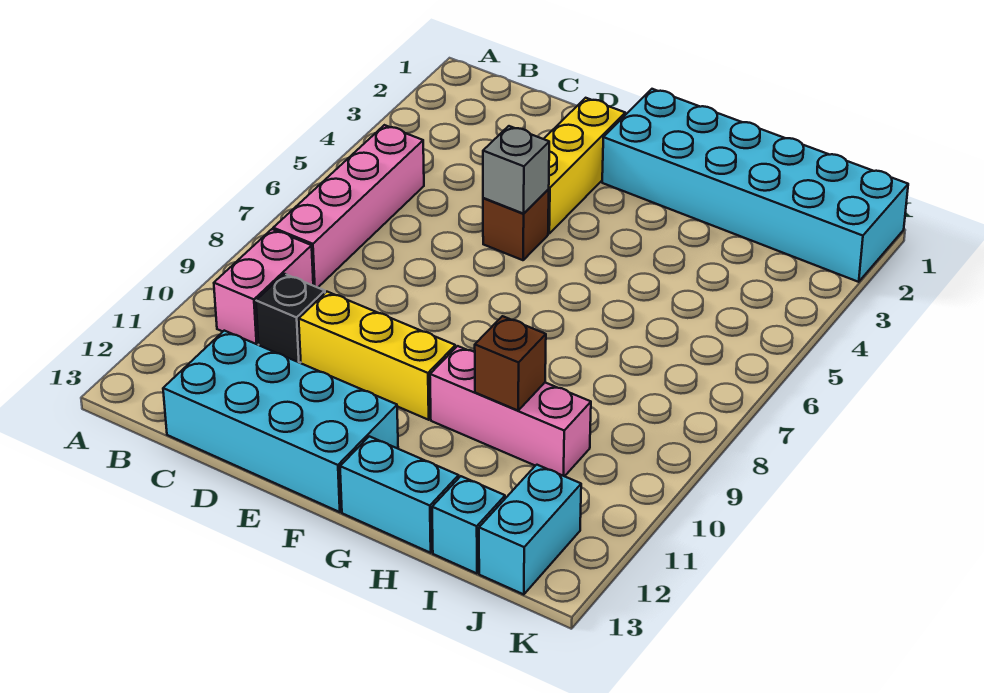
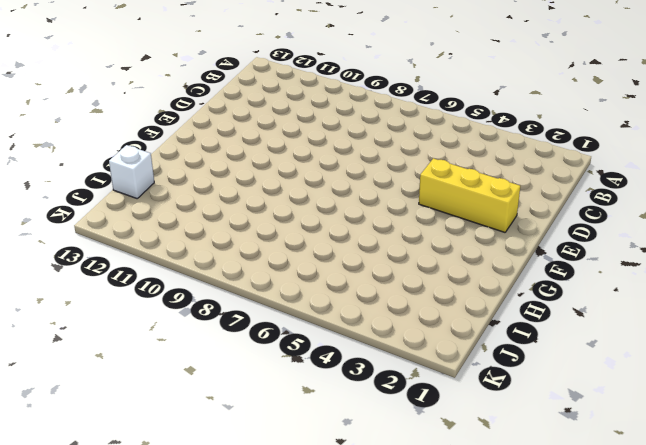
white brick I13 level 1 -> cyan brick I13 level 1
none -> pink brick B5:B8 level 1
none -> pink brick B9:B10 level 1
none -> black brick C10 level 1

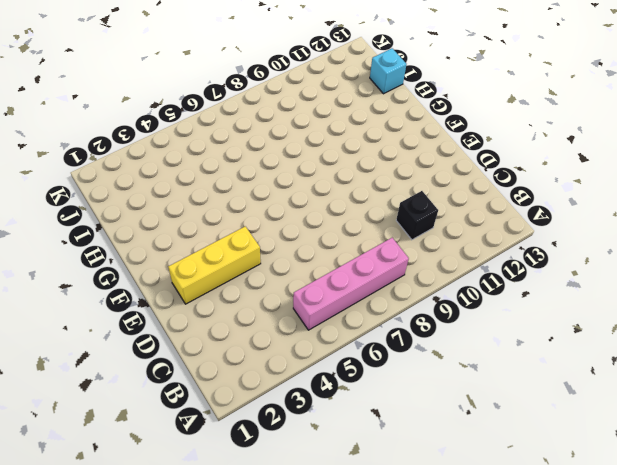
none -> pink brick B9:B10 level 1
none -> cyan brick C12:F13 level 1
none -> yellow brick D10:F10 level 1

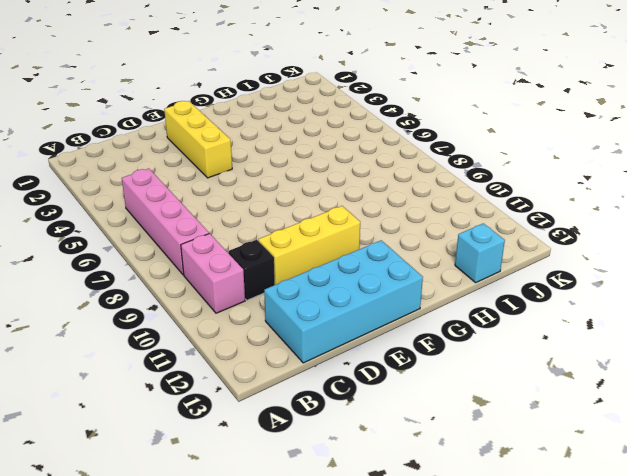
none -> brown brick E5 level 1
none -> cyan brick F1:K2 level 1
none -> pink brick G10:I10 level 1

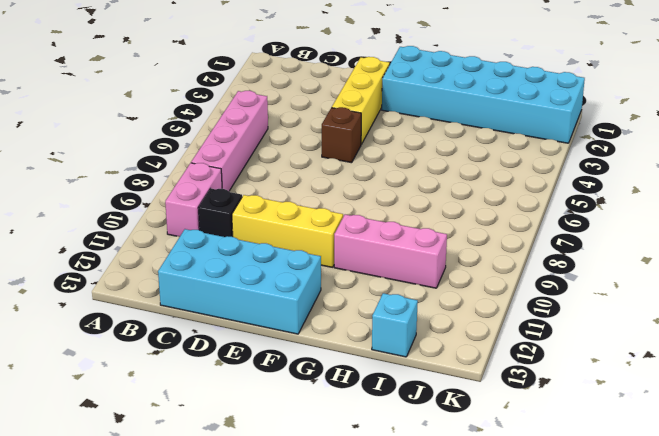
none -> cyan brick G13:H13 level 1
none -> cyan brick J12:J13 level 1
none -> grey brick E5 level 2

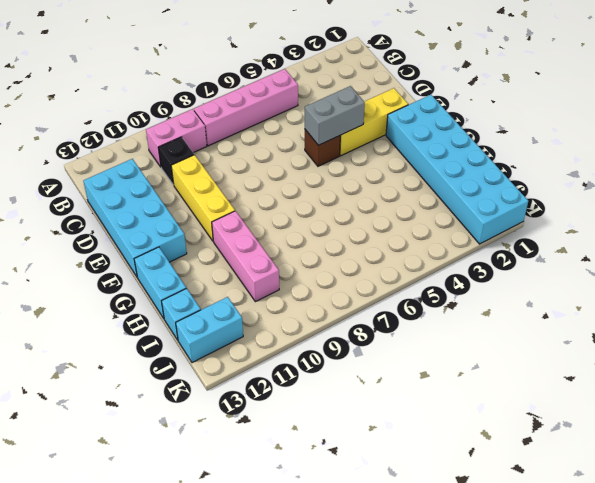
grey brick E4:E5 level 2 -> grey brick E5 level 2
none -> brown brick H10 level 2

